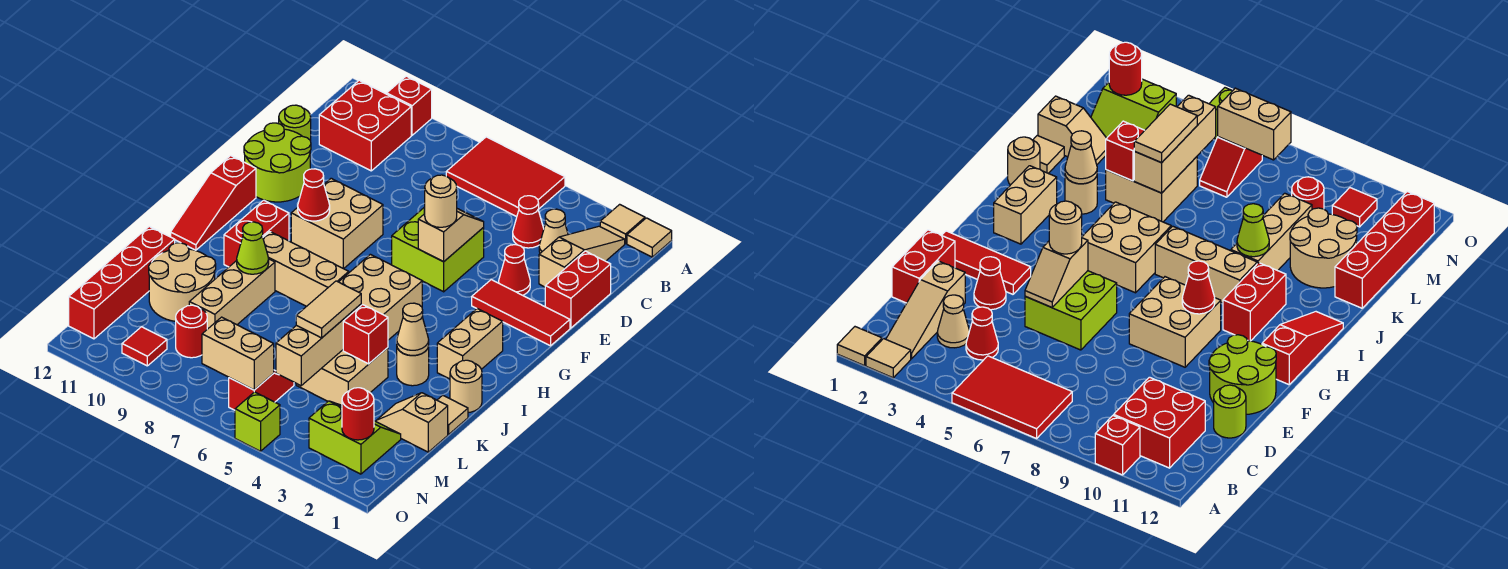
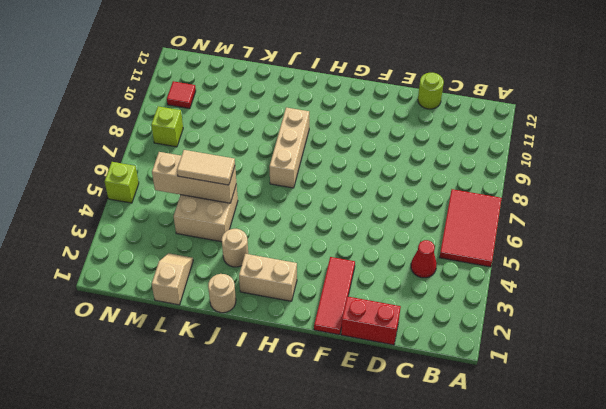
lime brick N8 level 1 -> none
none -> tan tile A1 level 1
none -> tan tile A2 level 1
none -> red brick A10 level 1
none -> tan slope B2:D2 level 1 top D

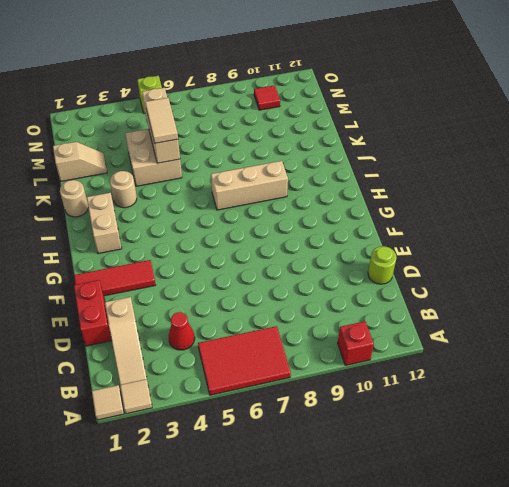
none -> red brick B10:C11 level 1
none -> tan cone C3 level 1
none -> red cone E3 level 1
none -> lime brick E5:F6 level 1

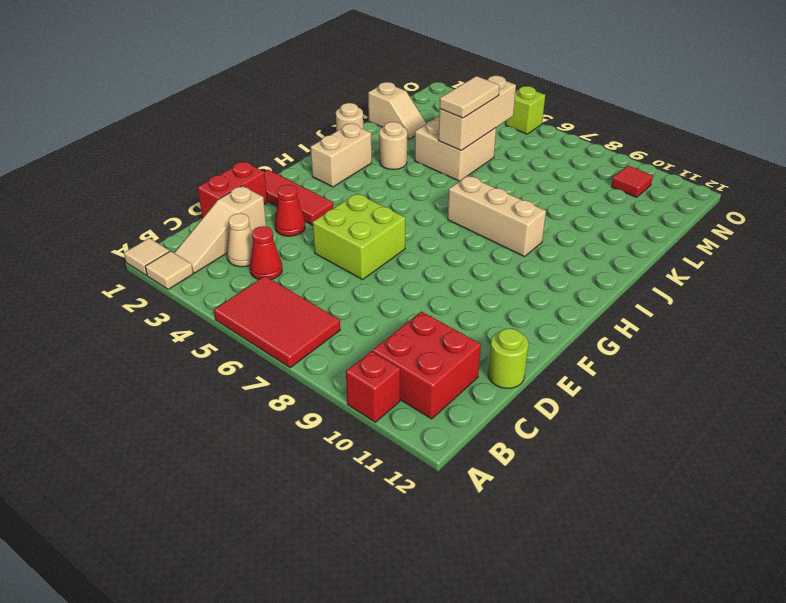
none -> lime round brick E11:F12 level 1
none -> tan brick F8:G9 level 1
none -> red slope G12:I12 level 1 top G
none -> tan brick H5:I6 level 1

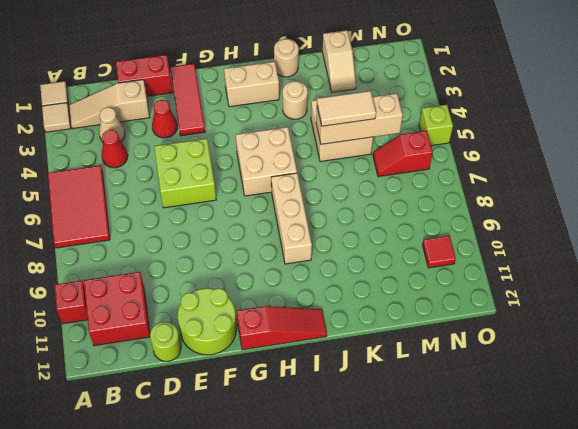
none -> tan brick F8:G9 level 1
none -> red brick H10:I10 level 1
none -> tan brick J9:L9 level 1
none -> tan tile K1 level 1

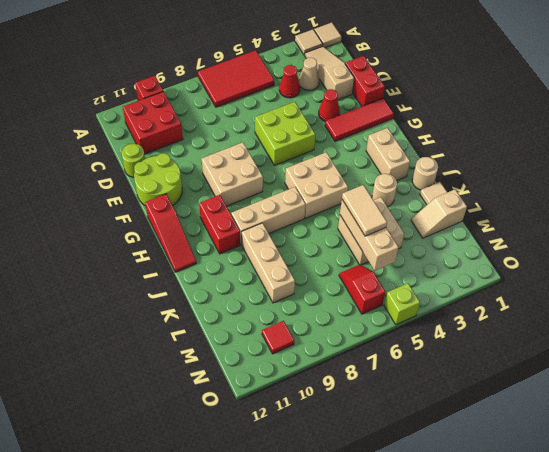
none -> tan round brick K10:L11 level 1
none -> red brick K12:N12 level 1
none -> lime slope M2:N3 level 1 top N
none -> red round brick M9 level 1

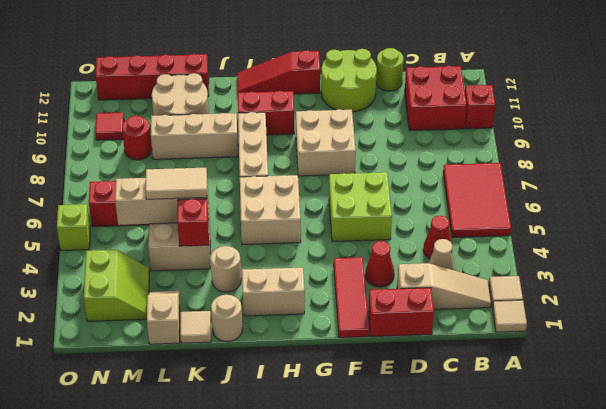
none -> tan slope E5:F5 level 2 top F
none -> red cone G9 level 2
none -> tan cone J3 level 2
none -> lime cone J9 level 2

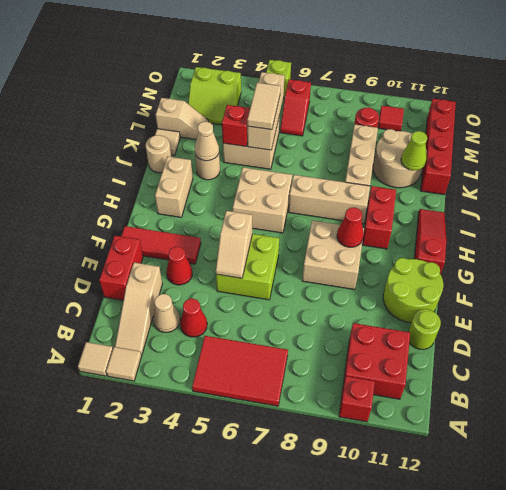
lime cone K11 level 2 -> lime cone J9 level 2
none -> red round brick N2 level 2
none -> tan brick N6:N7 level 2
none -> tan round brick F5 level 3

